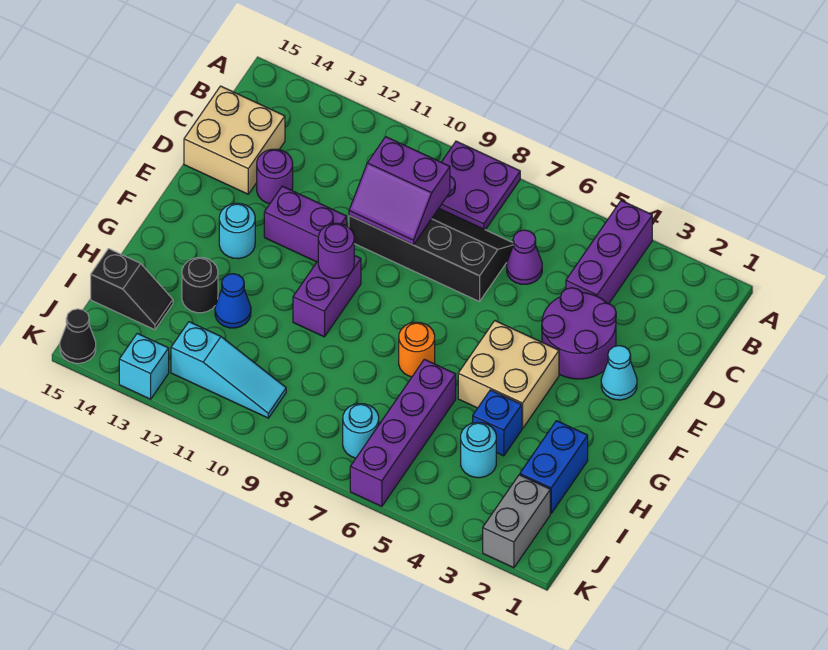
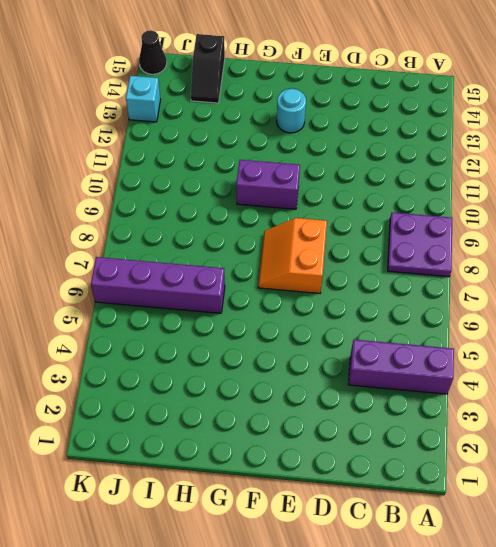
orange slope E7:F8 level 1 top E -> none
none -> purple cone C6 level 1
none -> black slope C7:D10 level 1 top D
none -> tan brick C14:D15 level 1

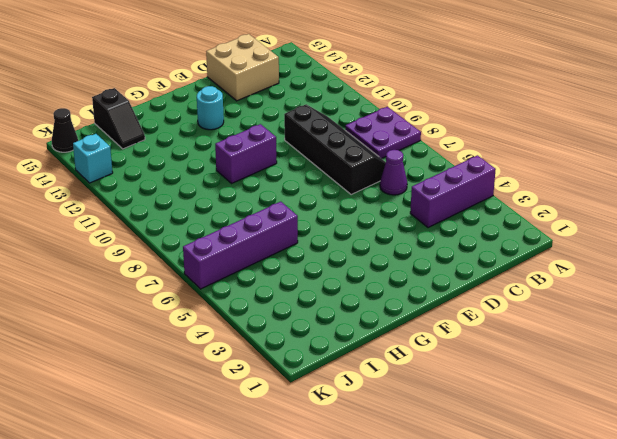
none -> purple round brick D3:E4 level 1
none -> purple round brick D13 level 1
none -> cyan cone E2 level 1

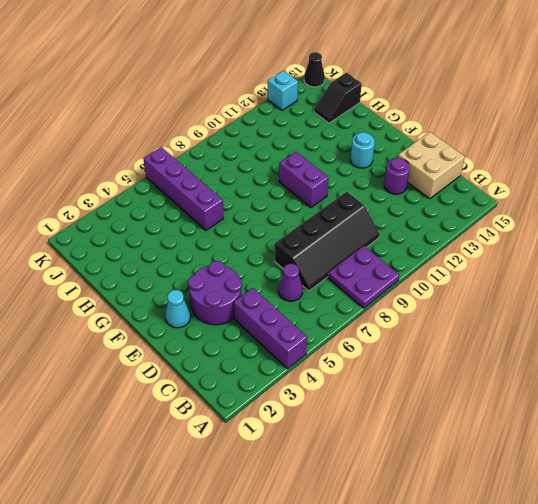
none -> purple brick E11:E12 level 1
none -> tan brick F4:G5 level 1
none -> orange round brick G7 level 1

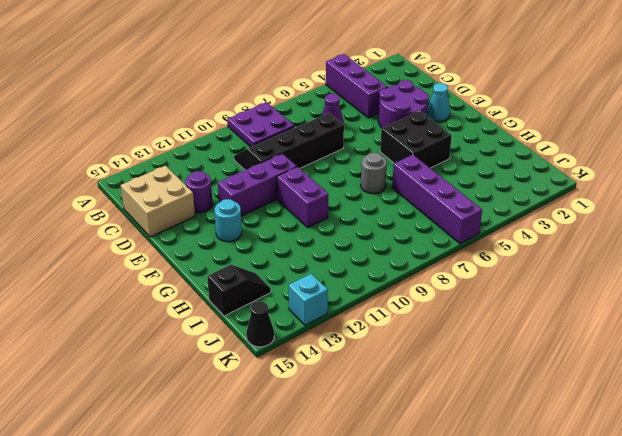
purple brick E10:E12 level 1 -> purple brick E11:E12 level 1
black brick F4:G5 level 1 -> tan brick F4:G5 level 1
grey round brick G7 level 1 -> orange round brick G7 level 1
none -> blue brick H2:I2 level 1
none -> blue brick H4 level 1
none -> blue cone H12 level 1

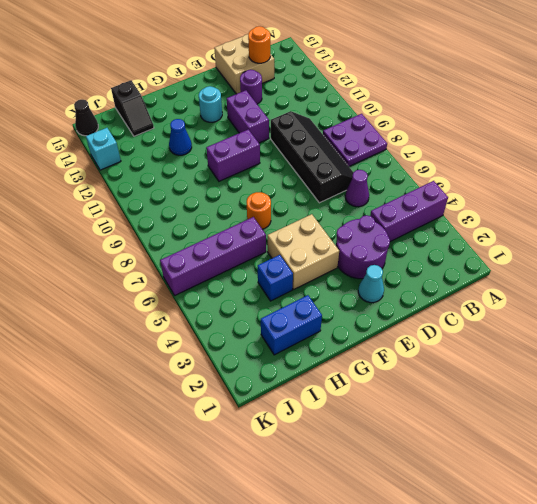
orange round brick C14 level 2 -> none
none -> black round brick H13 level 1
none -> cyan round brick I4 level 1
none -> grey brick J2:K2 level 1

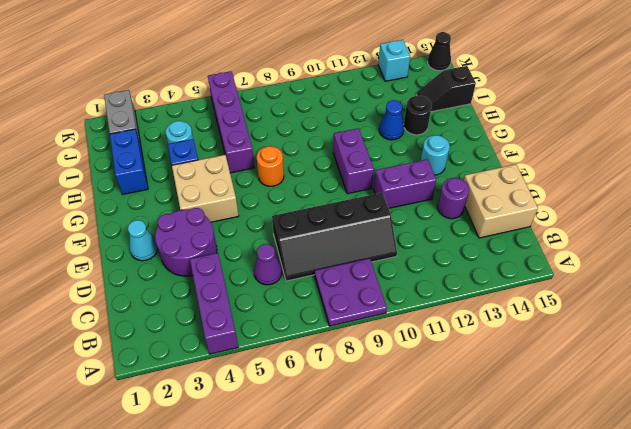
none -> cyan round brick J7 level 1
none -> cyan slope J10:J12 level 1 top 12
none -> purple slope C9:D10 level 2 top C

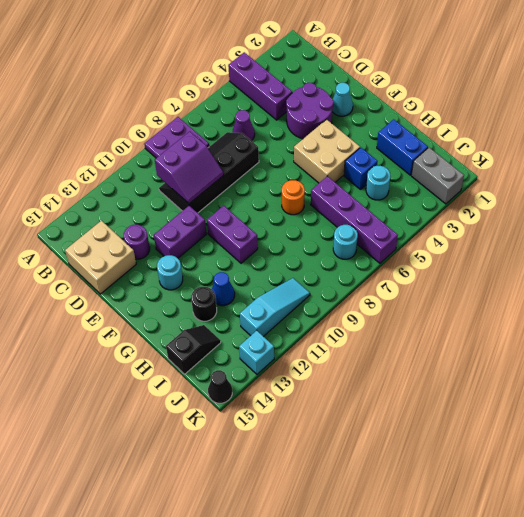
none -> purple round brick F10 level 2

